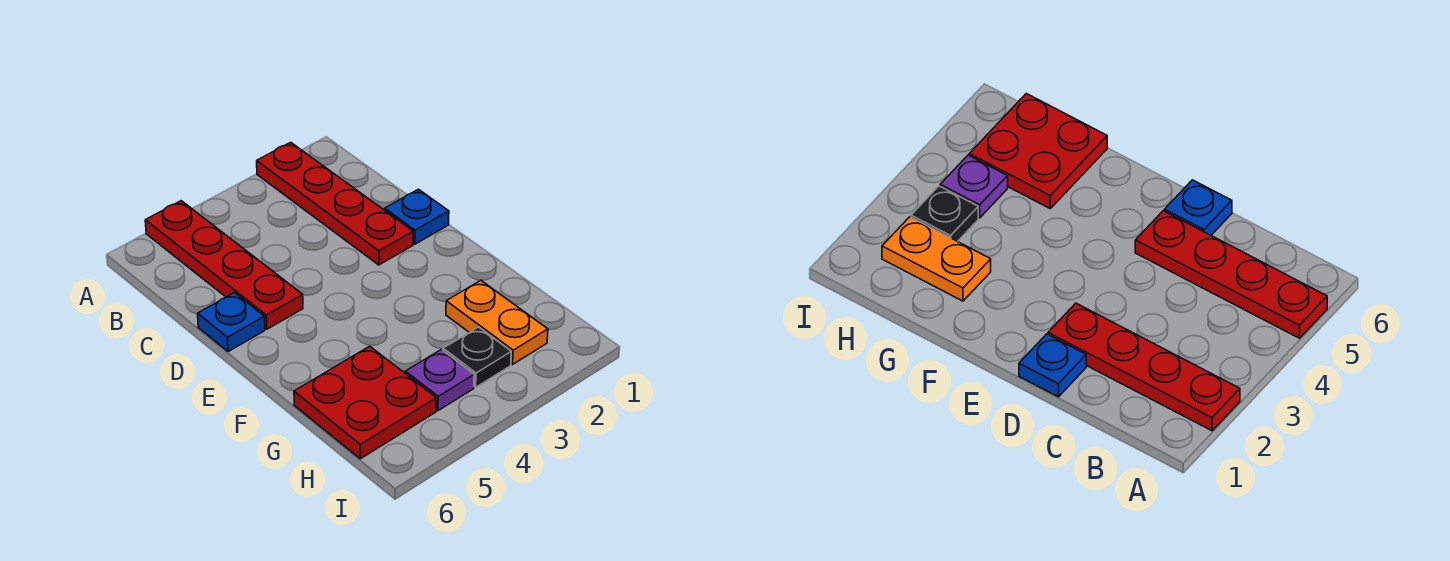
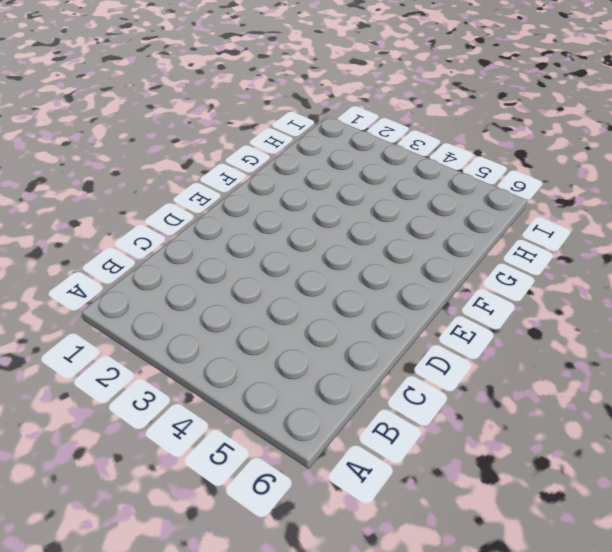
none -> red plate A2:D2 level 1
none -> red plate A5:D5 level 1

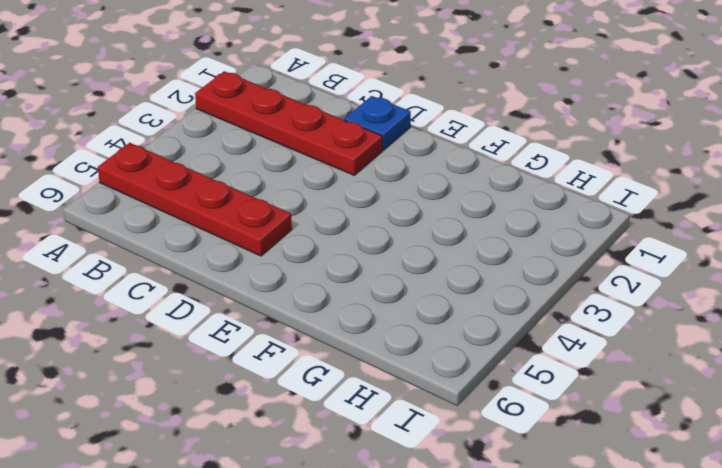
none -> blue plate D6 level 1
none -> orange plate G2:H2 level 1

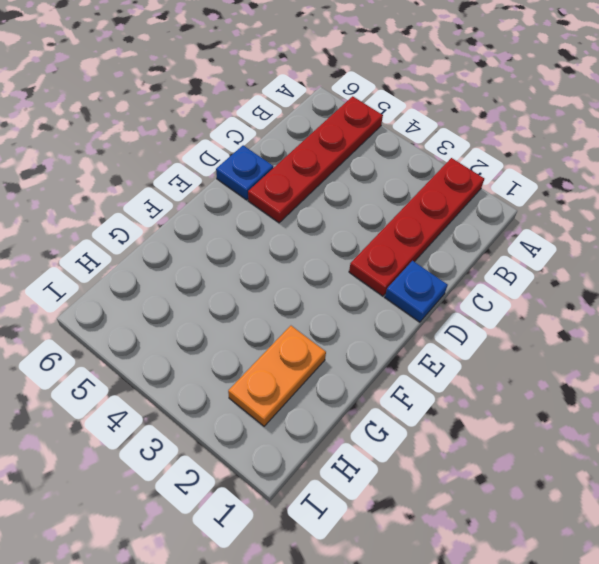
none -> red plate G5:H6 level 1
none -> black plate H3 level 1

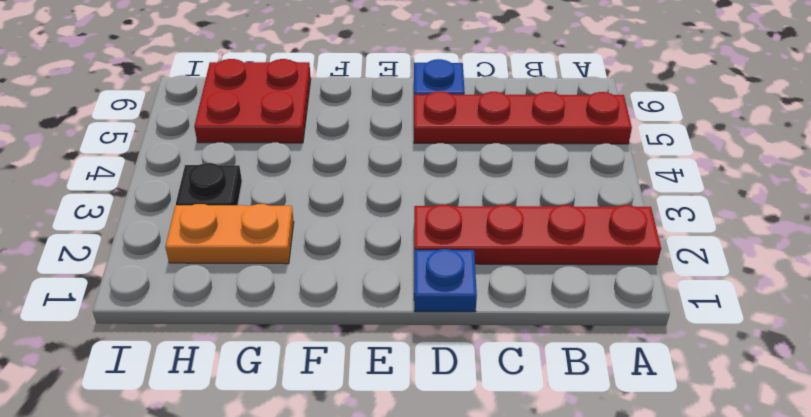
none -> purple plate H4 level 1

